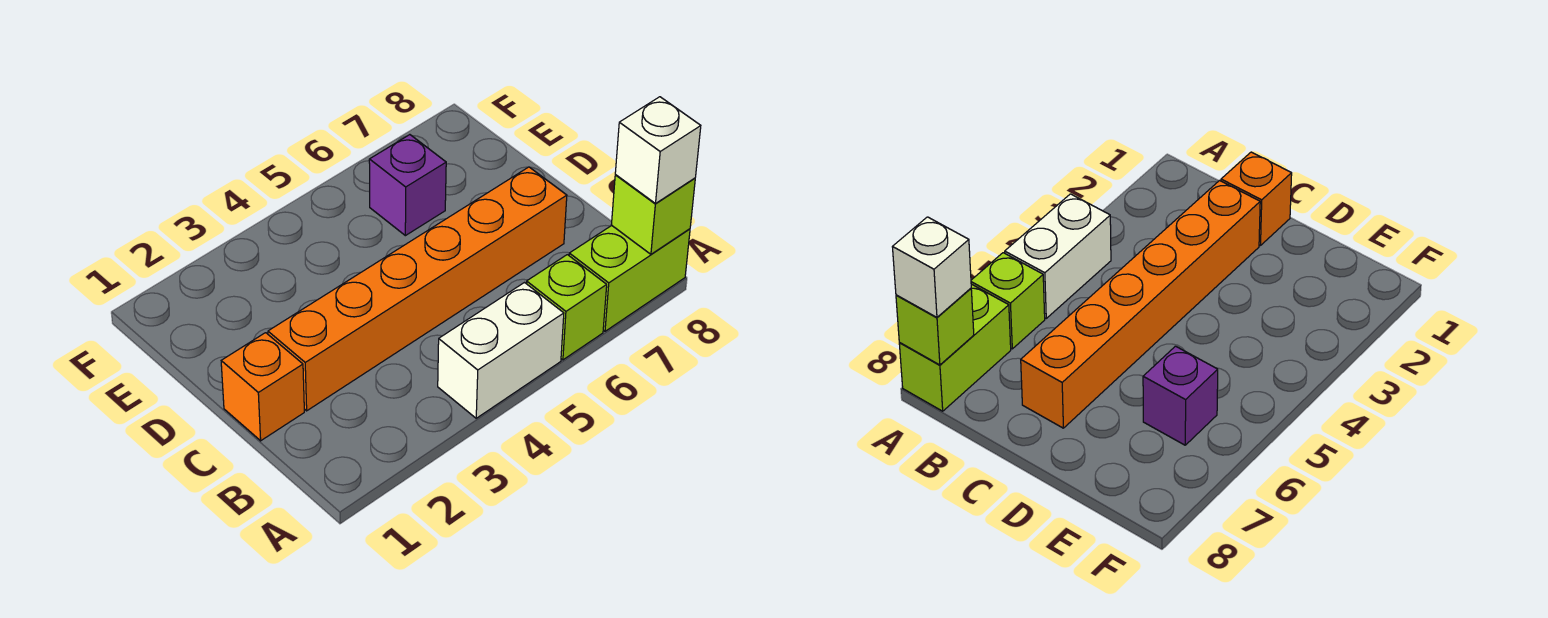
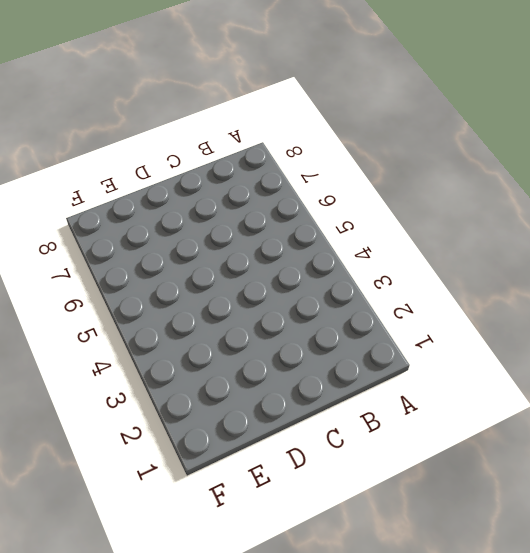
none -> white brick A4:A5 level 1
none -> lime brick A6 level 1

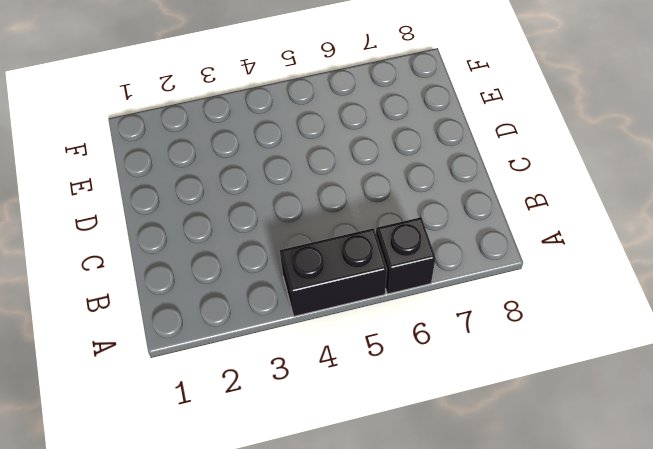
black brick A4:A5 level 1 -> white brick A4:A5 level 1
black brick A6 level 1 -> lime brick A6 level 1
none -> lime brick A7:A8 level 1
none -> orange brick C1 level 1

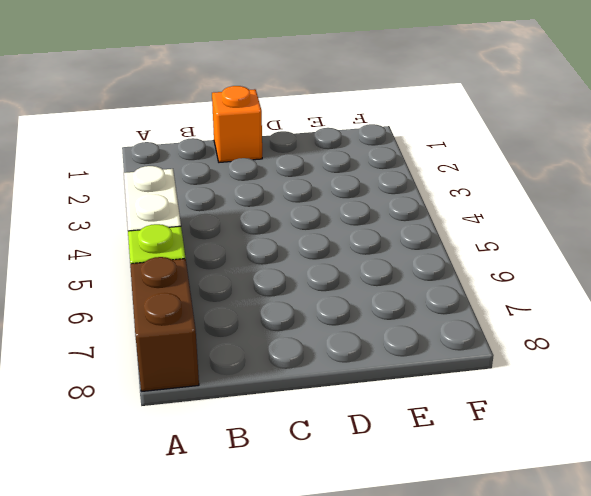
brown brick A7:A8 level 1 -> lime brick A7:A8 level 1
none -> orange brick C2:C7 level 1
none -> purple brick E6 level 1

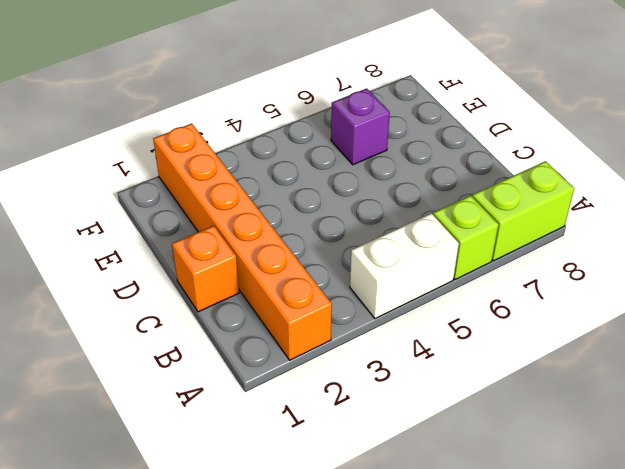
orange brick A2:F2 level 1 -> orange brick C2:C7 level 1
none -> lime brick A8 level 2
none -> white brick A8 level 3

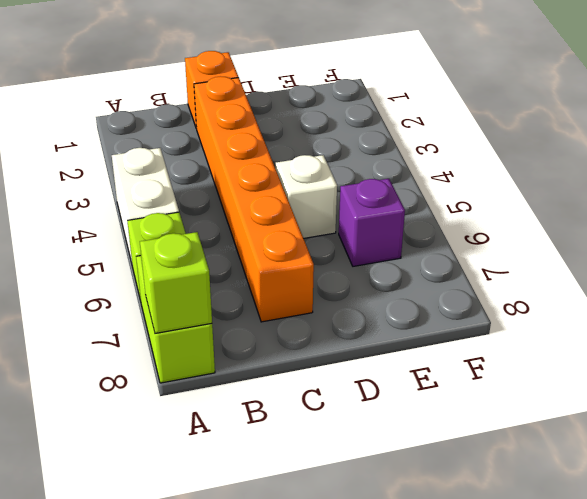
white brick D5 level 1 -> white brick A8 level 3

